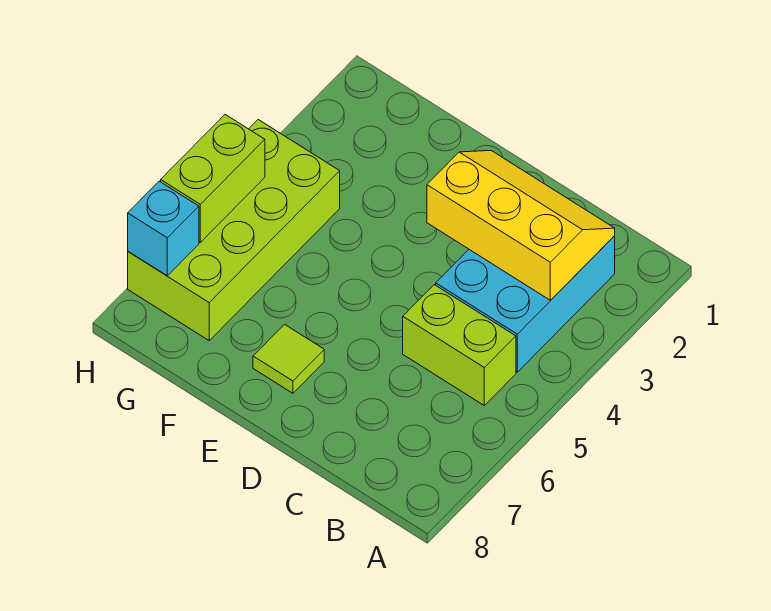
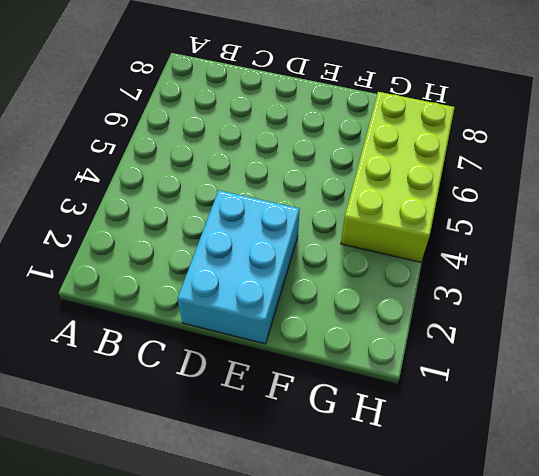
cyan brick D1:E3 level 1 -> cyan brick B2:C4 level 1
none -> lime brick B5:C5 level 1
none -> lime tile E7 level 1

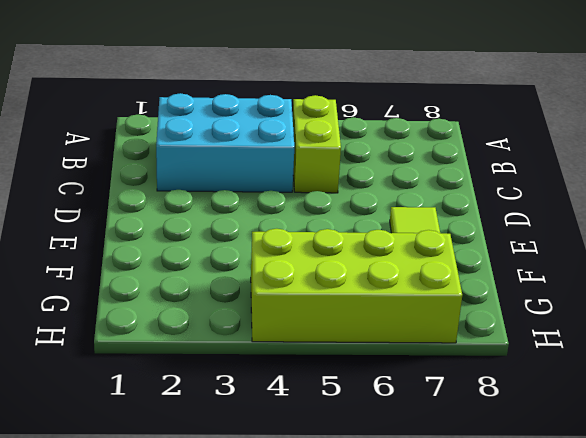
none -> yellow slope B2:D3 level 2 top 3
none -> lime brick H5:H6 level 2

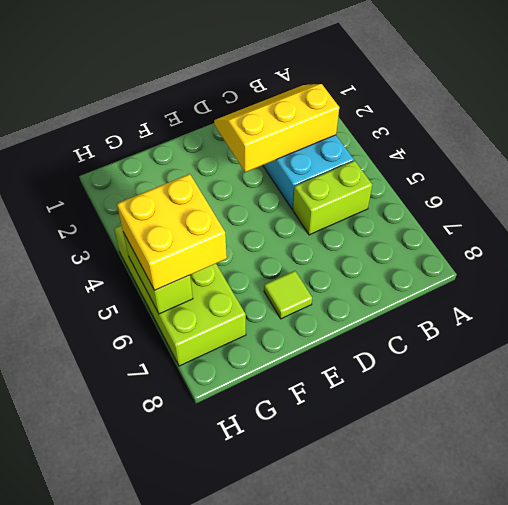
yellow brick G5:H6 level 3 -> none
none -> cyan brick H7 level 2

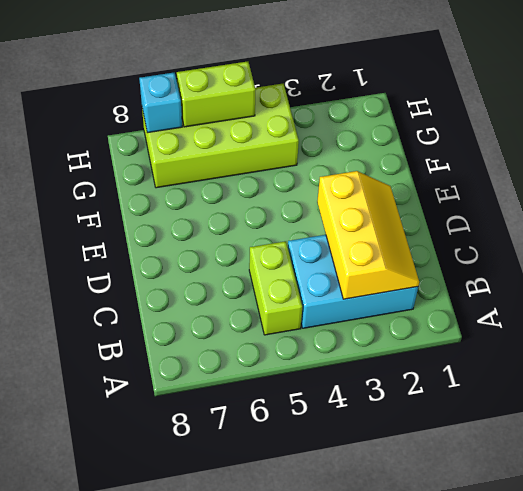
none -> lime tile E7 level 1

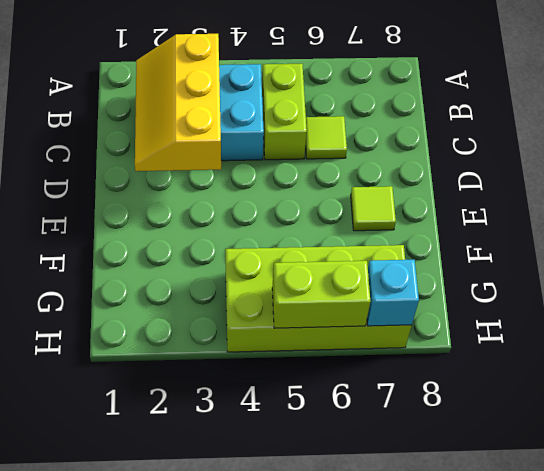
lime tile C6 level 1 -> none

